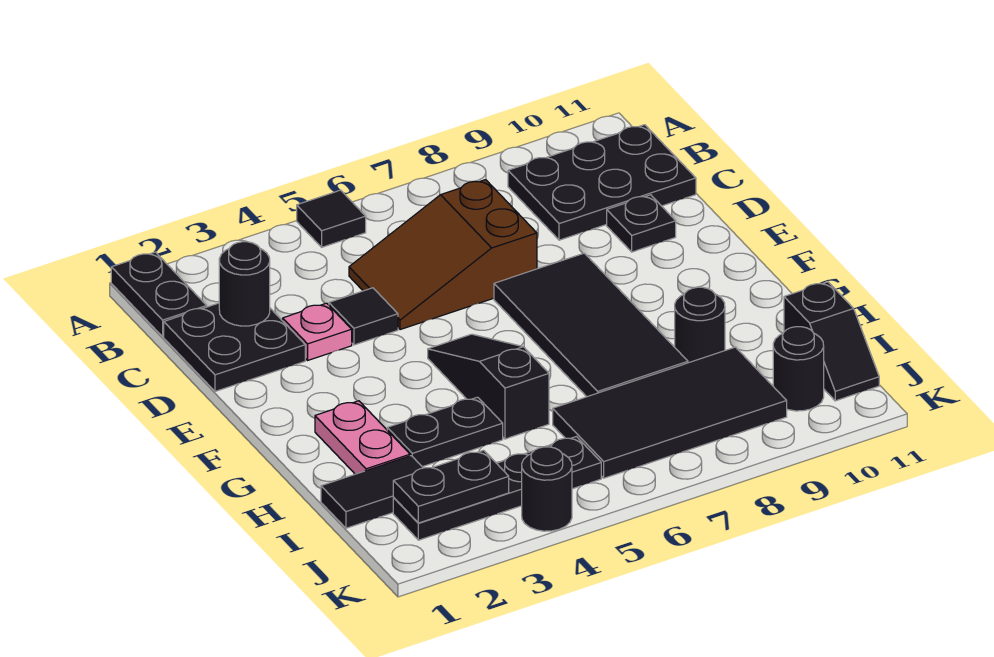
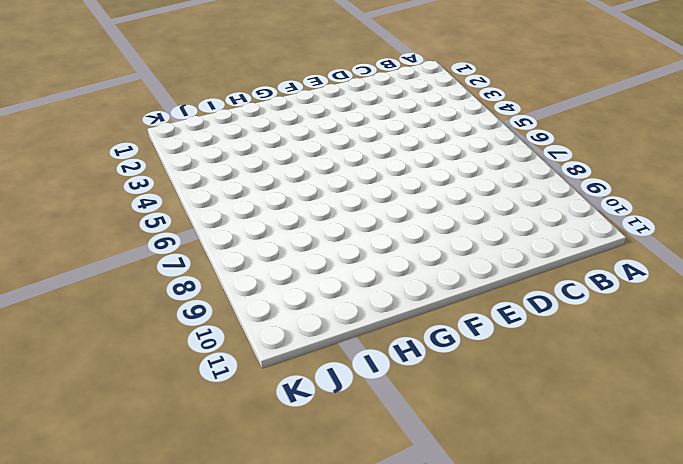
none -> black plate A1:B1 level 1
none -> black tile A5 level 1
none -> black plate B9:C11 level 1

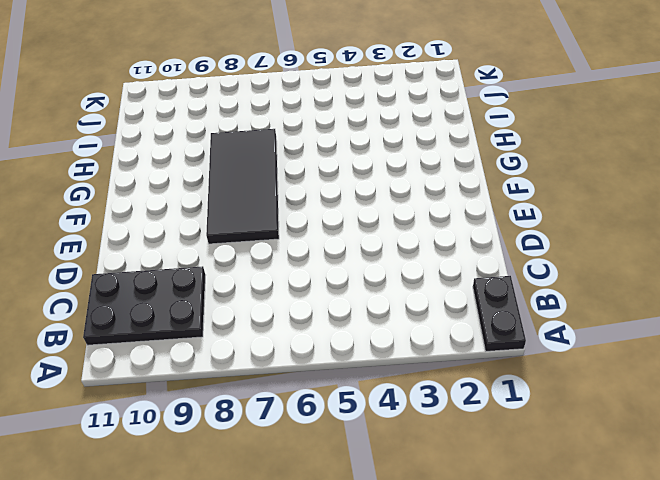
none -> black tile A5 level 1
none -> black plate C1:D2 level 1
none -> brown slope C5:D7 level 1 top 7

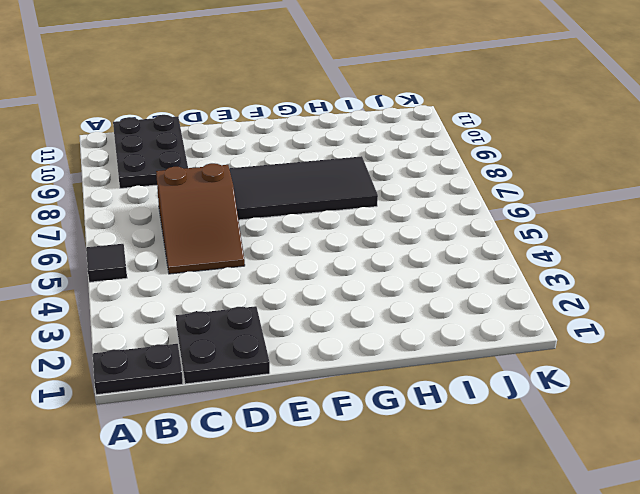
none -> pink plate D3 level 1
none -> black tile D4 level 1
none -> black plate D10 level 1

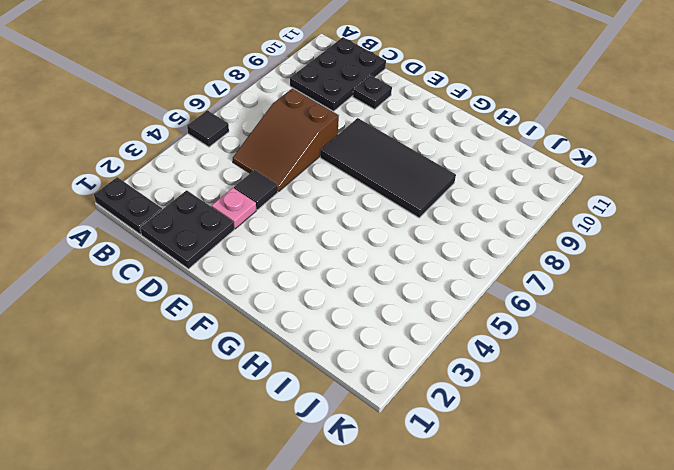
none -> black slope F5:H5 level 1 top H
none -> pink plate G2:H2 level 1
none -> black plate H3:H4 level 1

